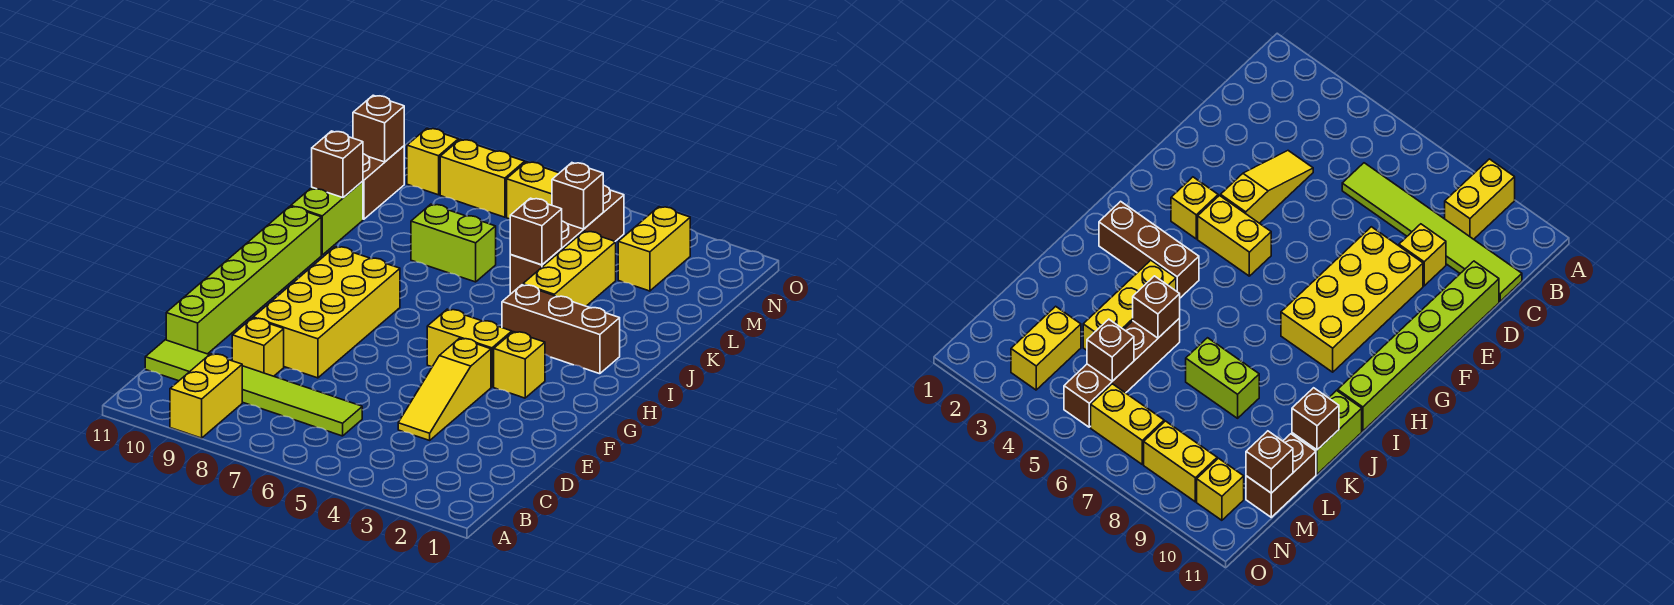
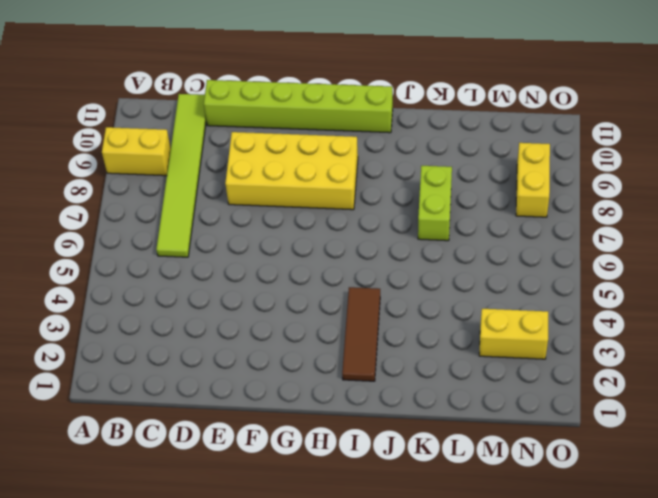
brown tile I2:I4 level 1 -> brown brick I2:I4 level 1
none -> yellow slope D4:F4 level 1 top F
none -> yellow brick D9 level 1
none -> yellow brick G3 level 1

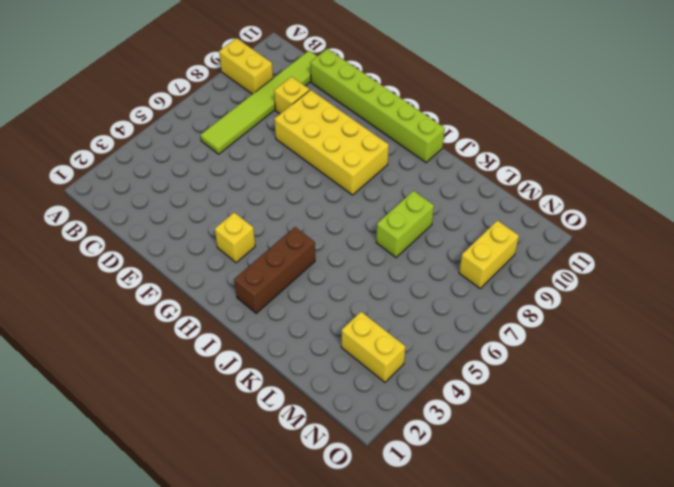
none -> yellow slope D4:F4 level 1 top F
none -> yellow brick G4:G5 level 1
none -> yellow brick J4:L4 level 1

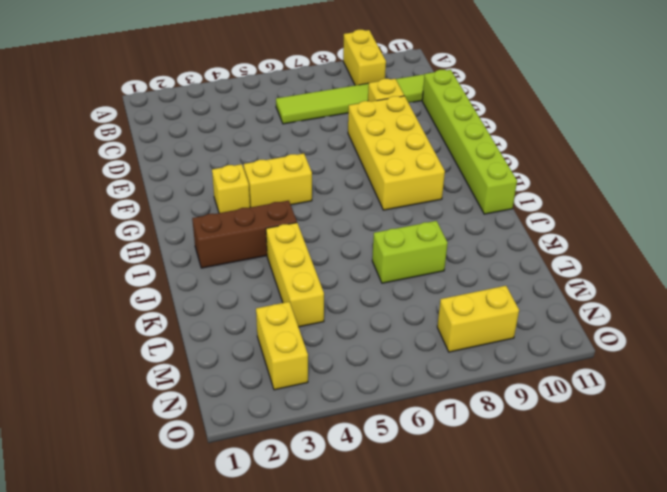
none -> yellow slope D4:F4 level 1 top F
none -> lime brick J11:K11 level 1
none -> brown brick K5:N5 level 1

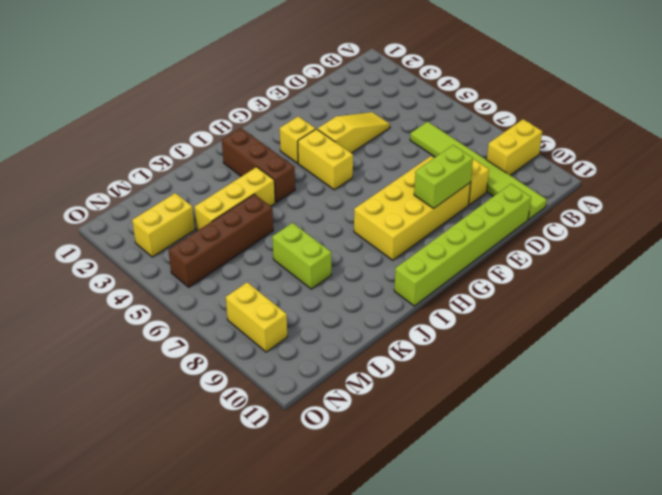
lime brick E9:F9 level 2 -> lime brick J11:K11 level 1
none -> brown brick L11:M11 level 1
none -> yellow brick N6:N7 level 1
none -> yellow brick N10 level 1

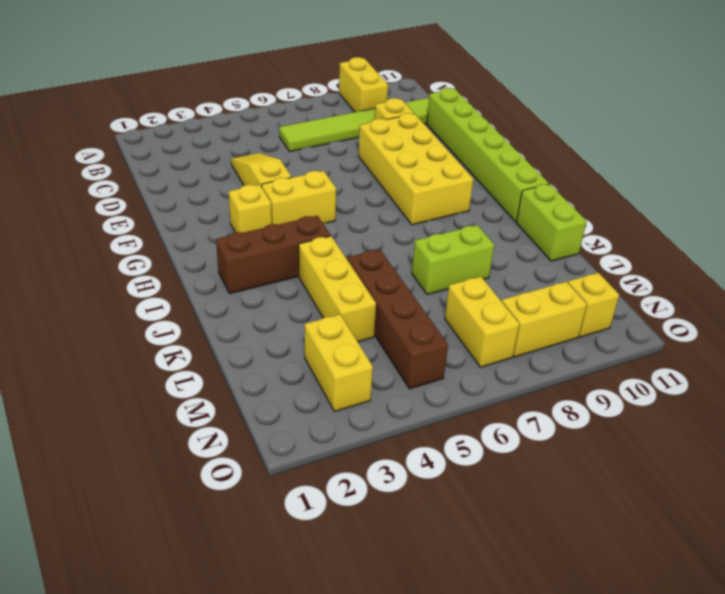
yellow brick M7:N7 level 1 -> yellow brick N6:N7 level 1
none -> brown brick L11:M11 level 1
none -> brown brick K5 level 2
none -> brown brick K11 level 2

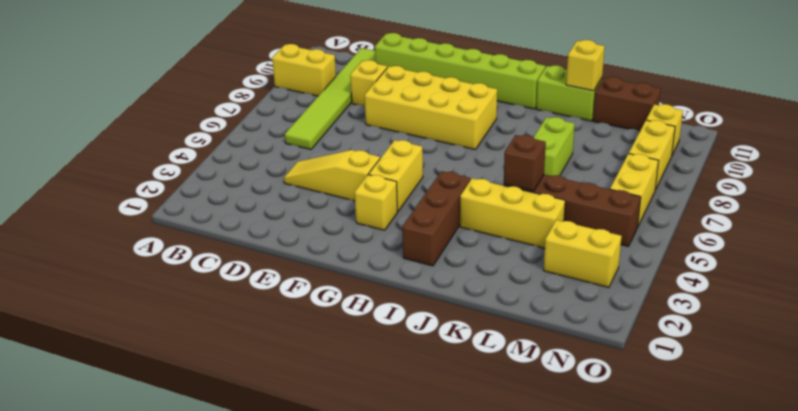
yellow brick K11 level 2 -> brown brick K11 level 2
none -> brown brick M5 level 2
none -> brown brick M11 level 2

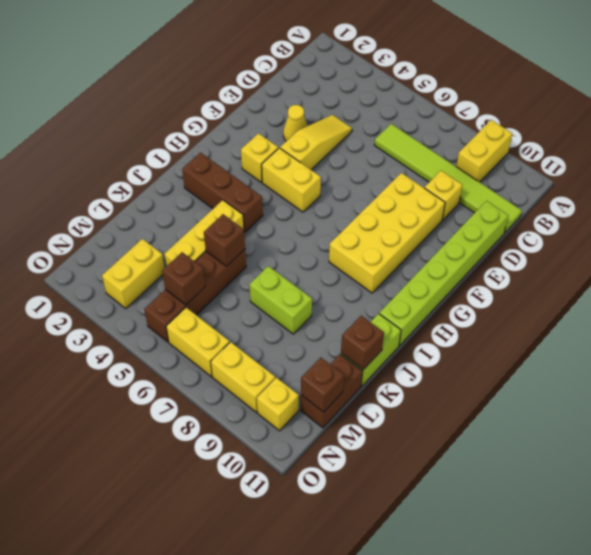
yellow cone E3 level 1 -> none

